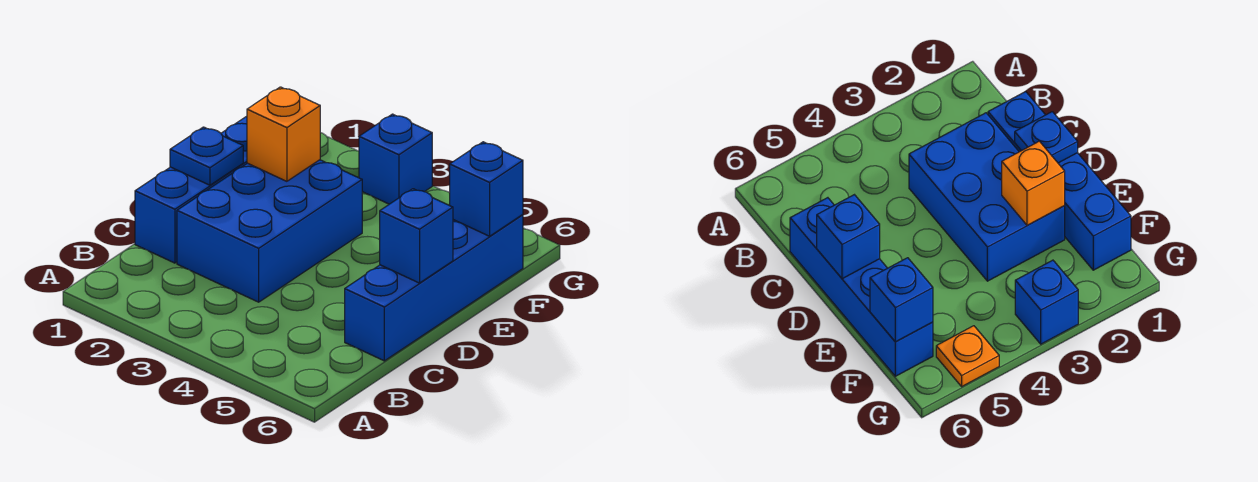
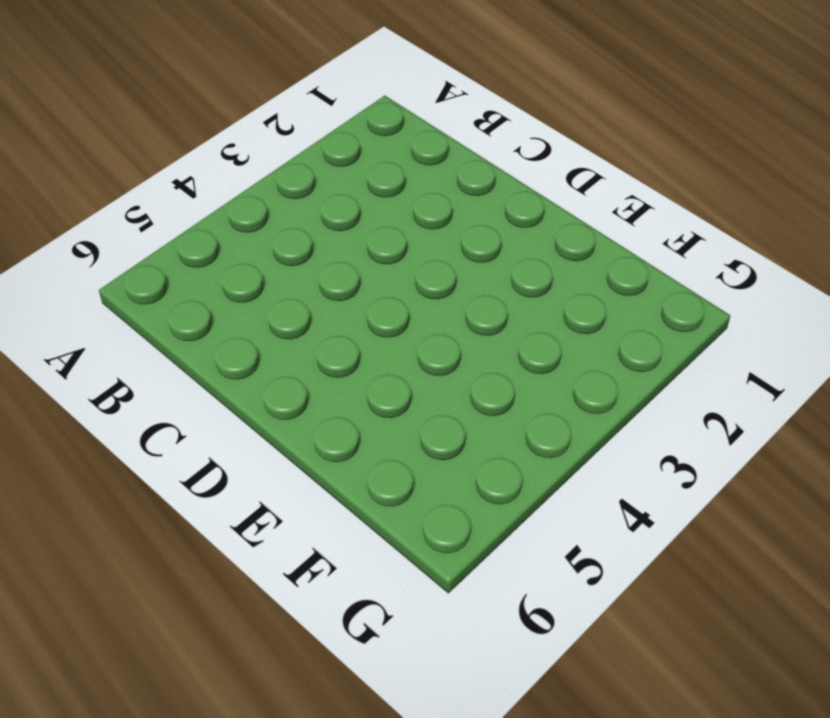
none -> blue brick C1:F1 level 1
none -> blue brick C2:E3 level 1

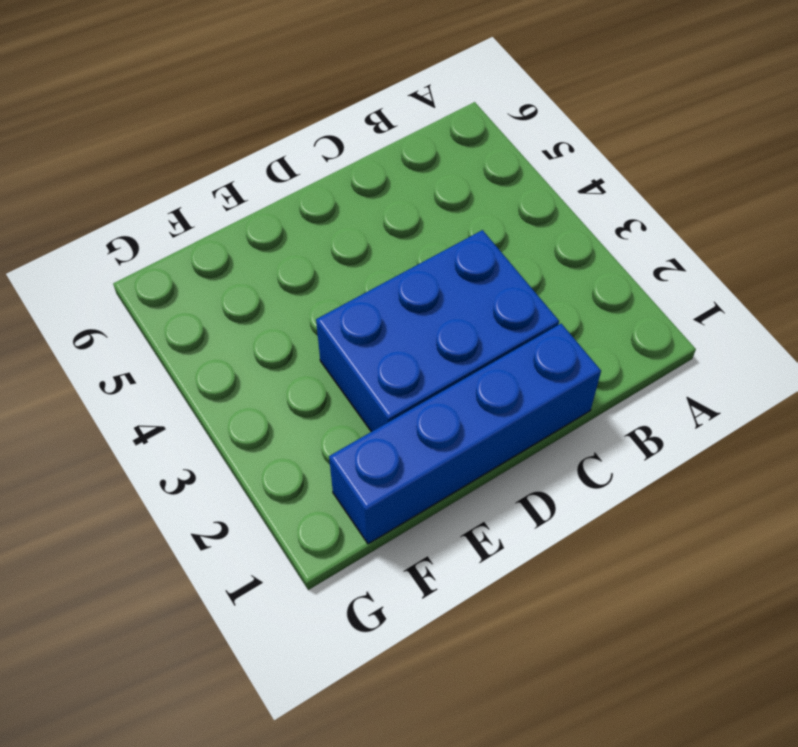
none -> blue brick C6:F6 level 1
none -> blue brick G3 level 1

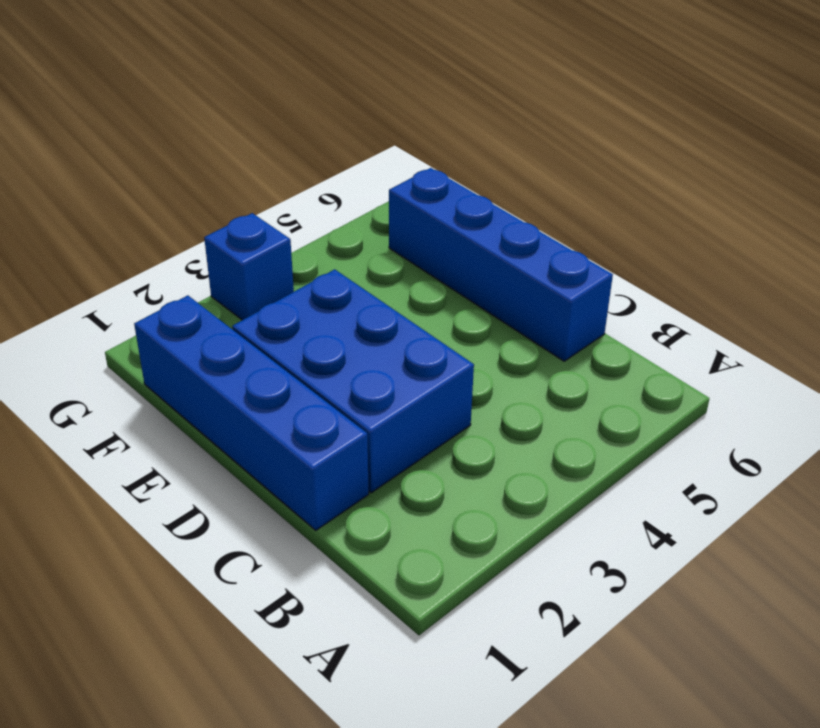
none -> orange plate G5 level 1
none -> blue plate D1 level 2

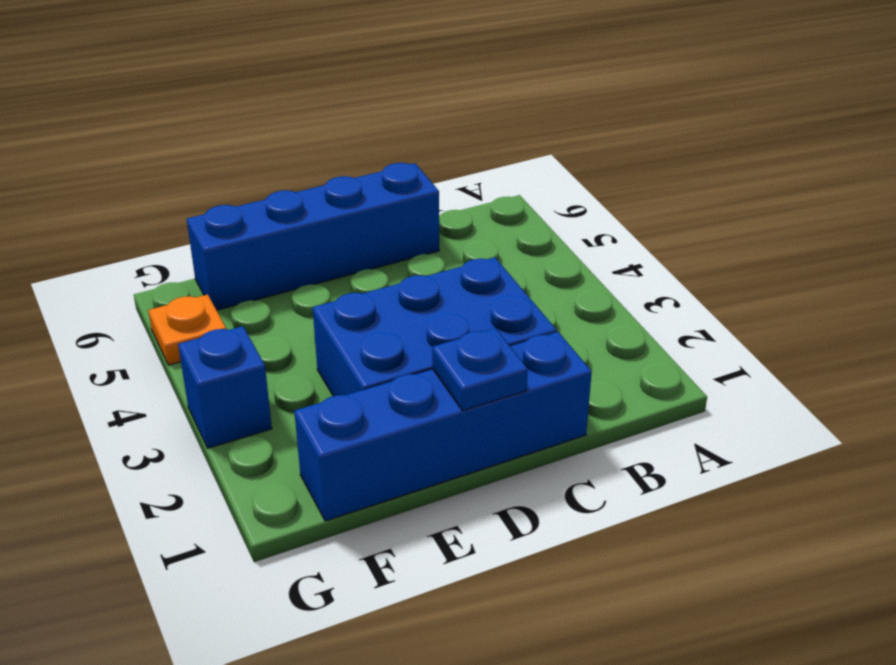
none -> blue brick D6 level 2
none -> orange brick E2 level 2

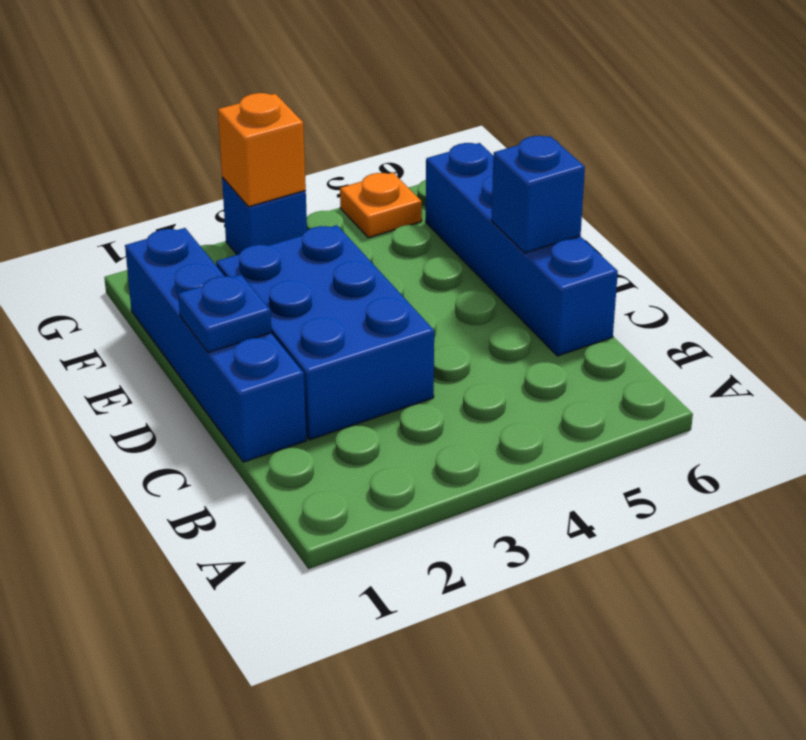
orange brick G3 level 2 -> orange brick E2 level 2
none -> blue brick F6 level 2

